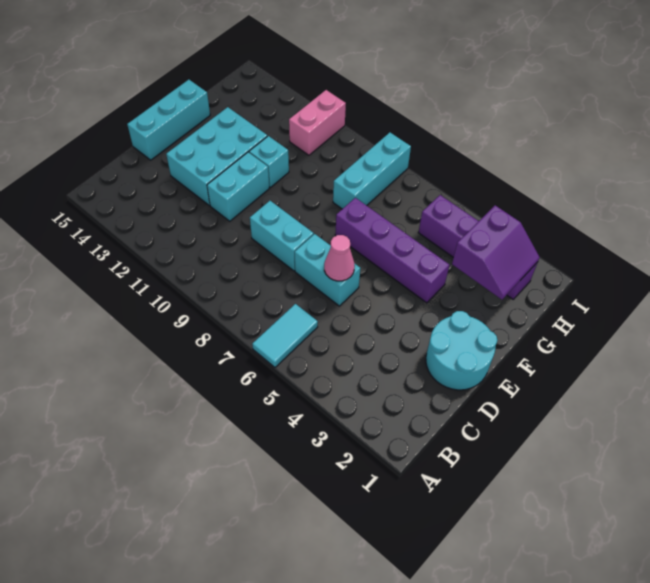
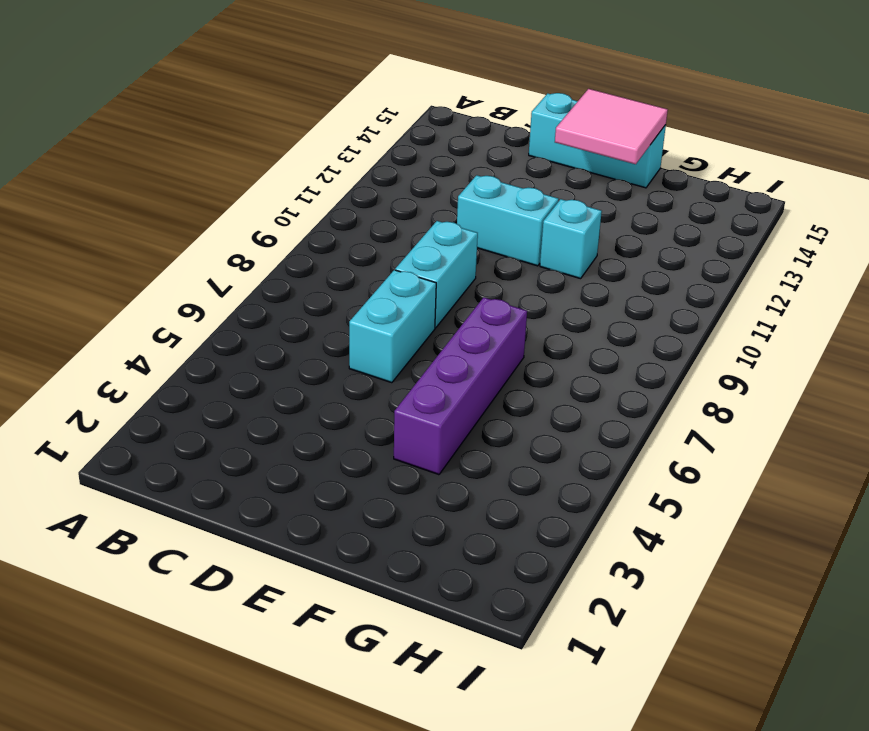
pink tile E14:F15 level 2 -> none
none -> cyan tile A6:B6 level 1
none -> cyan round brick D1:E2 level 1
none -> cyan brick D12:F13 level 1

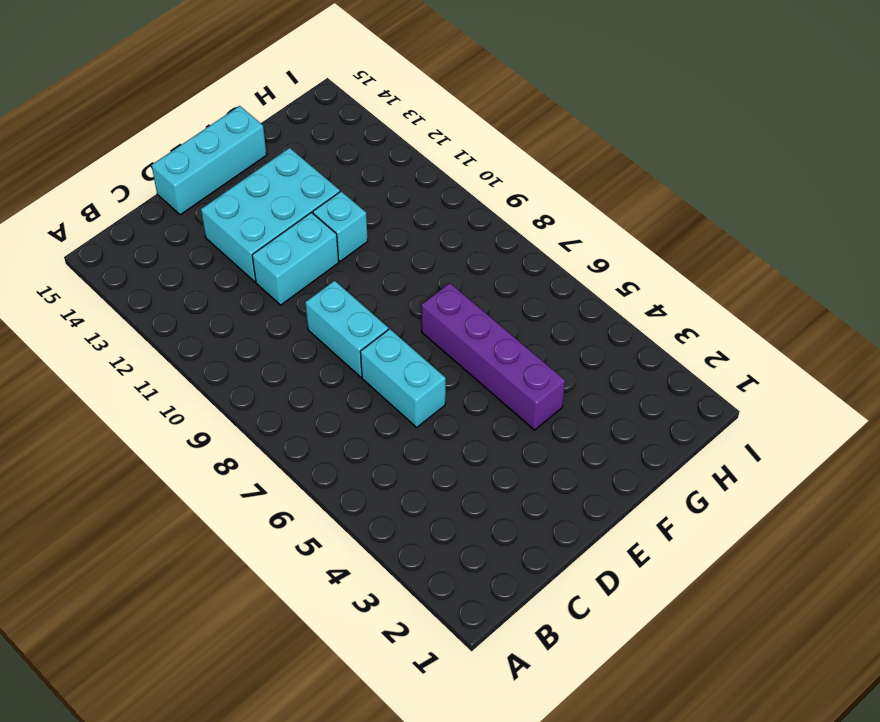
none -> cyan tile A6:B6 level 1
none -> cyan round brick D1:E2 level 1
none -> cyan brick G8:I8 level 1

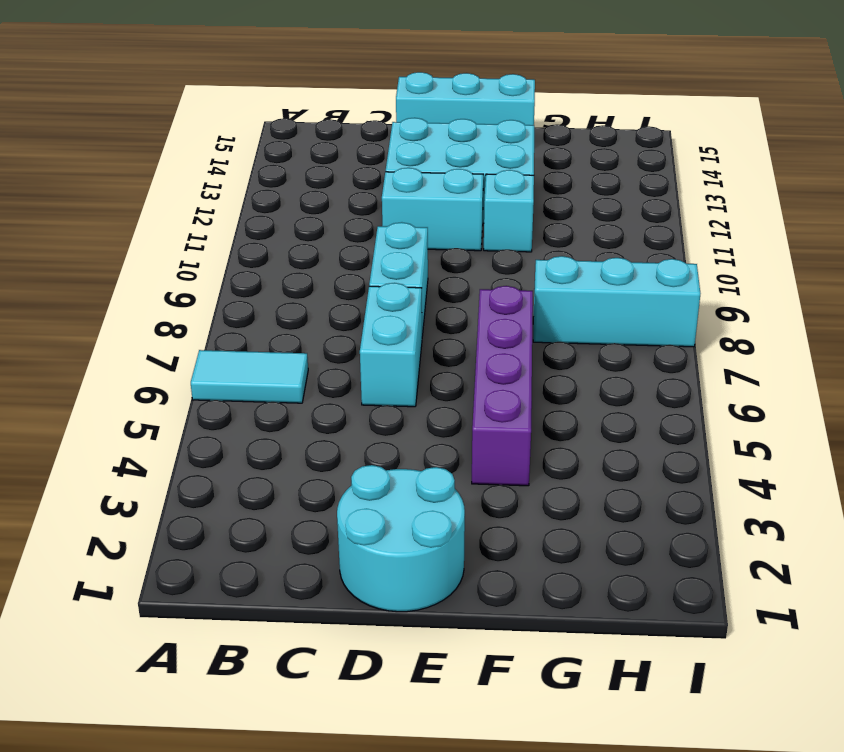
none -> purple brick H2:H5 level 1
none -> pink brick H11:I11 level 1
none -> pink cone D6 level 2

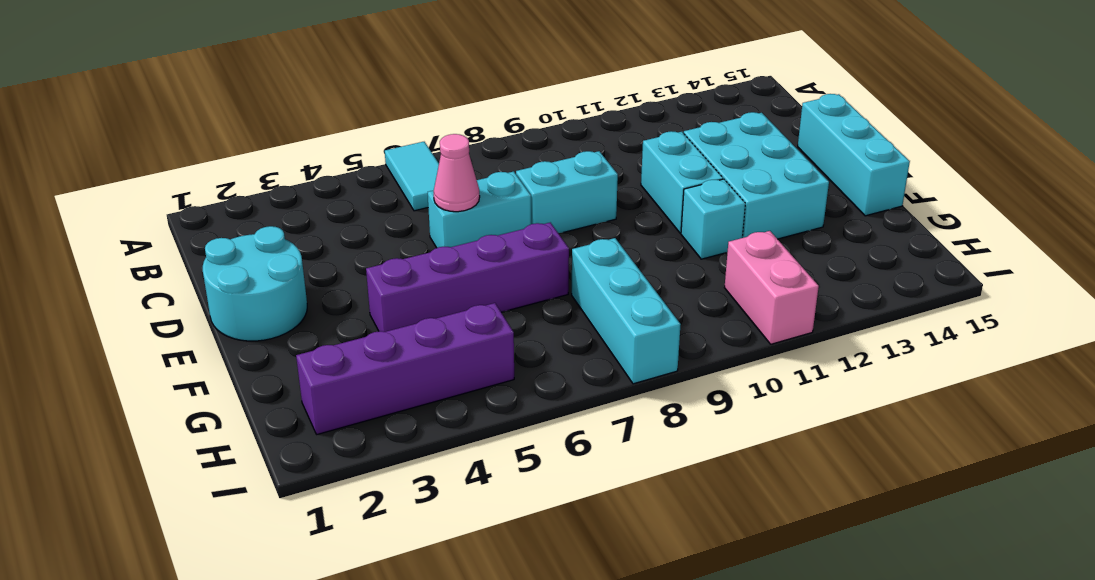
none -> purple slope G2:H3 level 2 top 3

